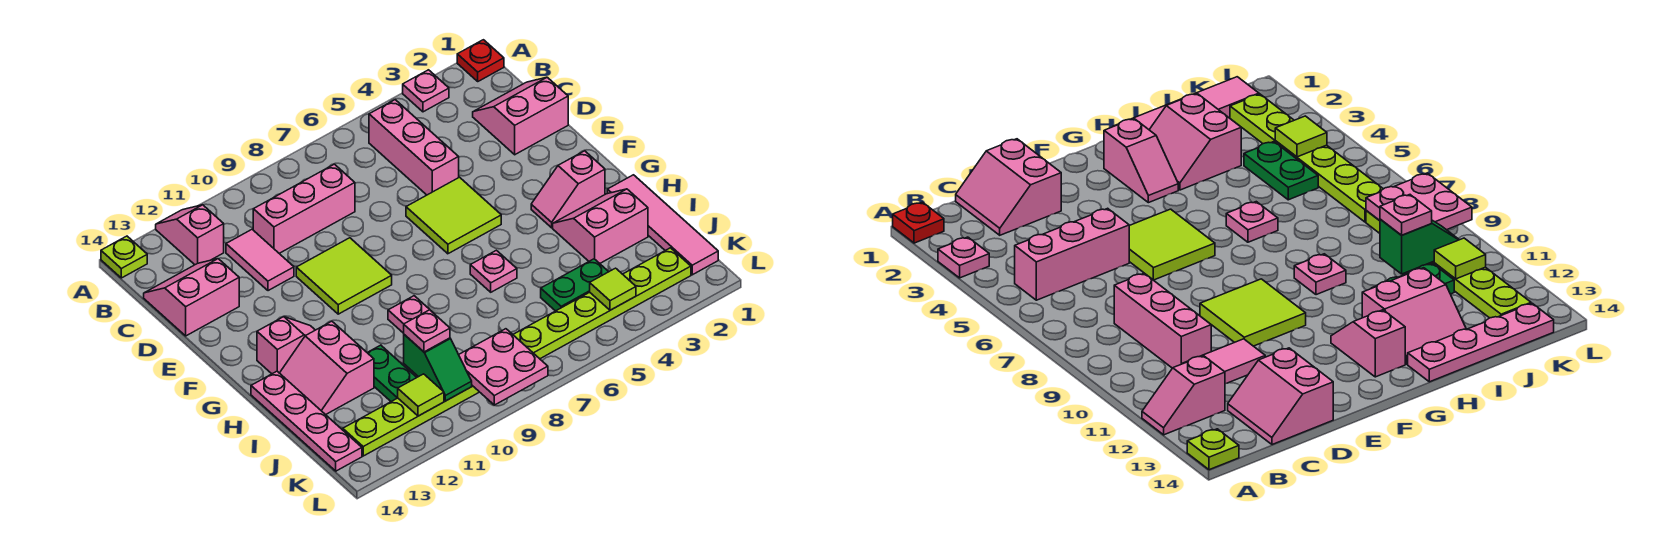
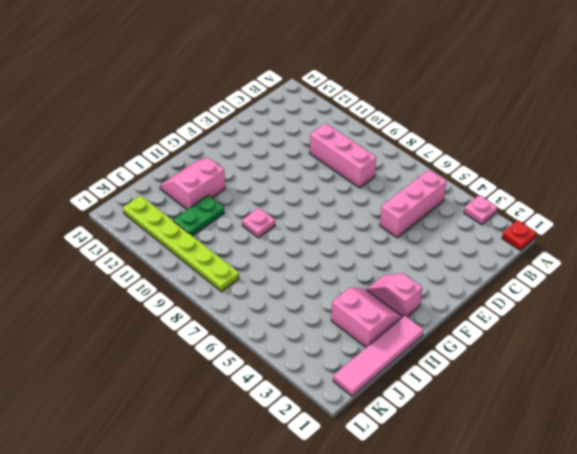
none -> pink slope A12:B12 level 1 top B
none -> lime plate A14 level 1
none -> pink slope C1:D2 level 1 top D

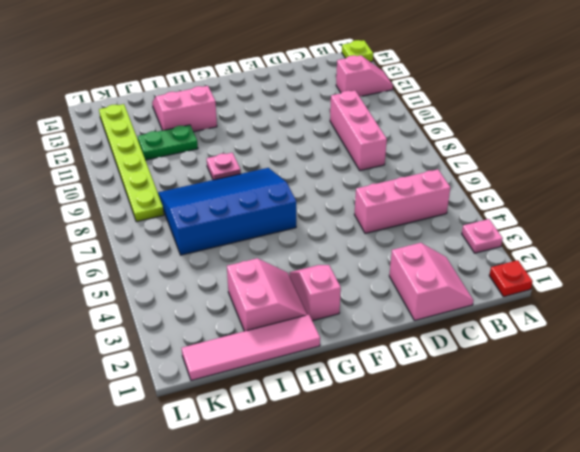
blue slope G6:J8 level 1 top 6 -> pink plate H6 level 1
none -> pink tile C11:D11 level 1
none -> pink slope C13:D14 level 1 top D
none -> lime tile E5:F6 level 1

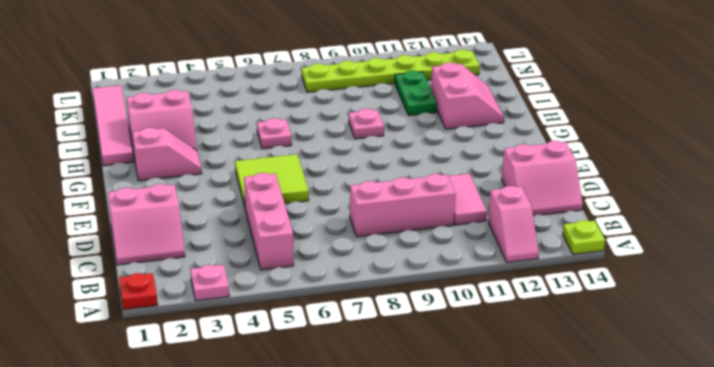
none -> lime tile E9:F10 level 1
none -> pink slope G12:G13 level 1 top 13
none -> pink plate H14:K14 level 1

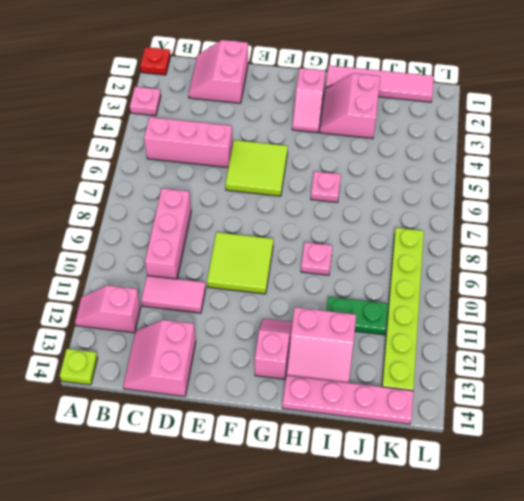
none -> green plate J4:J5 level 1
none -> lime plate K2:K7 level 1
none -> green slope J10:K10 level 2 top J

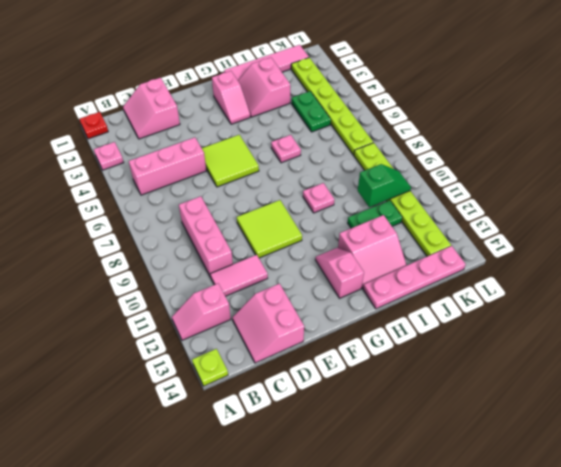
none -> lime tile K4 level 2
none -> pink plate K8:L9 level 2
none -> lime tile K11 level 2

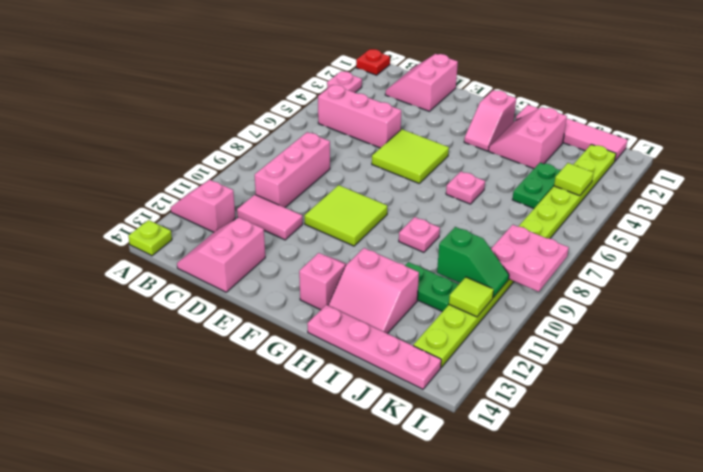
none -> pink plate J10 level 3

